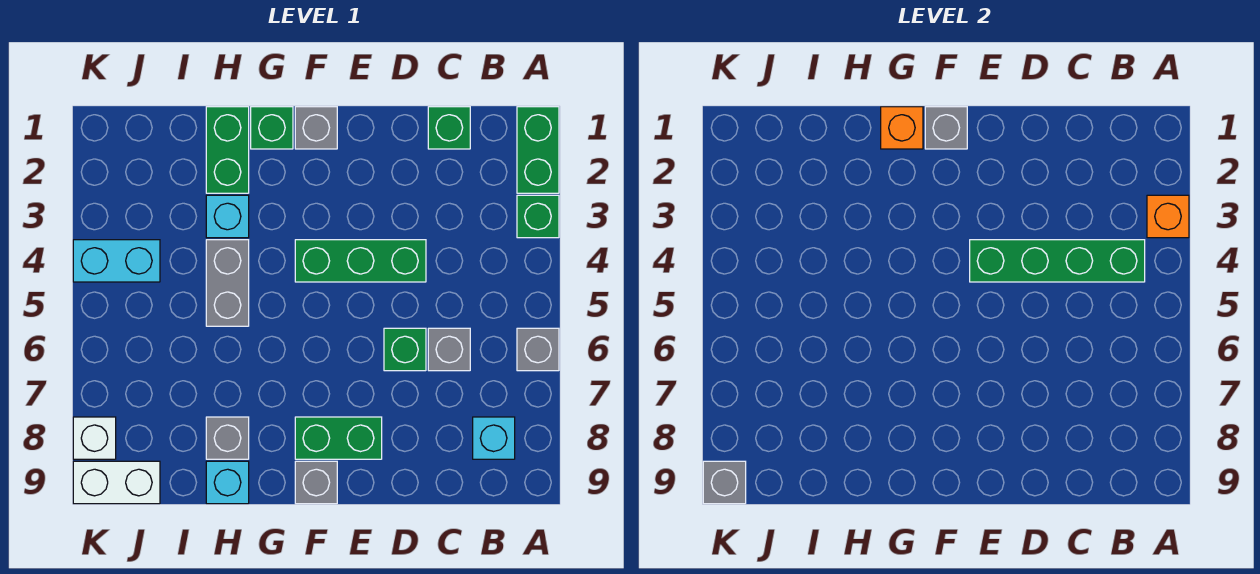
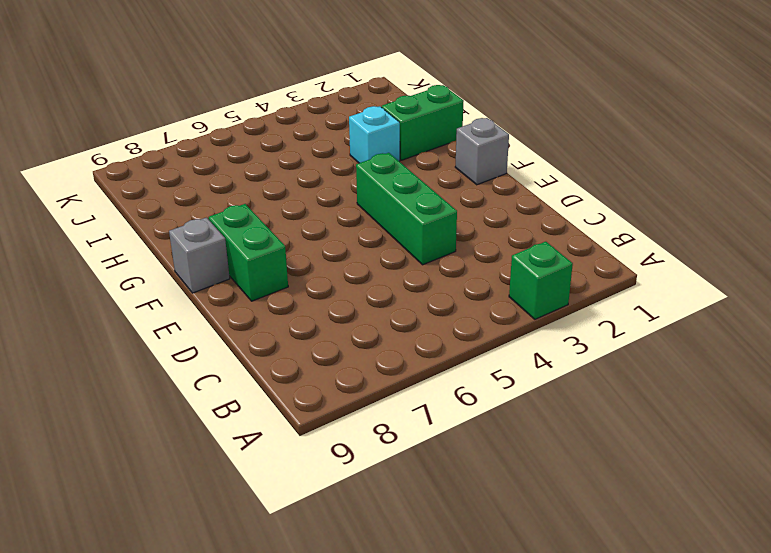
none -> green brick A1:A2 level 1
none -> grey brick A6 level 1
none -> cyan brick B8 level 1

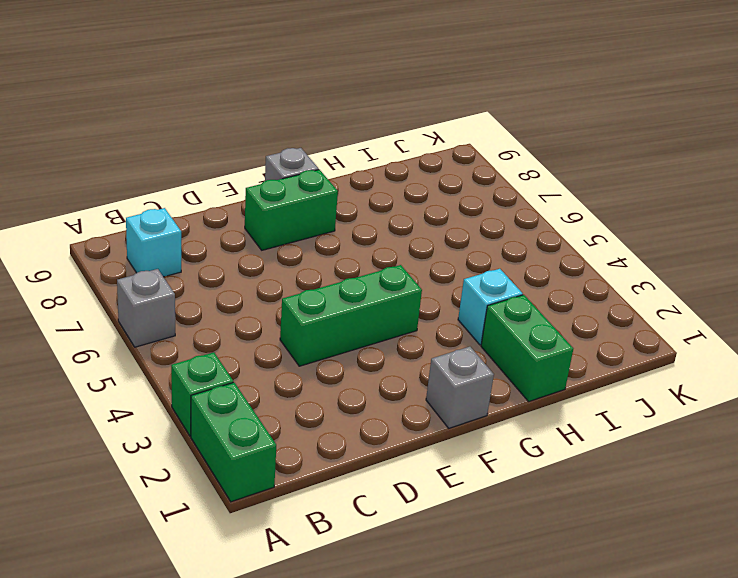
none -> green brick C1 level 1
none -> grey brick C6 level 1
none -> green brick D6 level 1

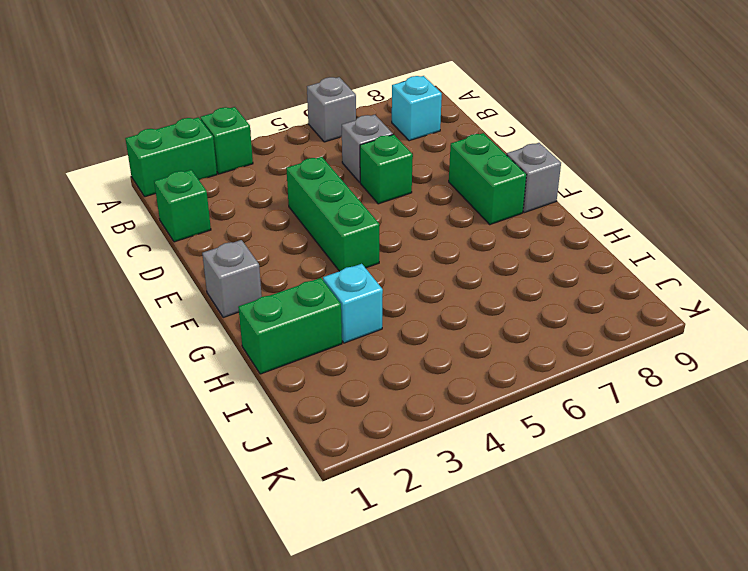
none -> green brick G1 level 1
none -> grey brick H4:H5 level 1
none -> grey brick H8 level 1

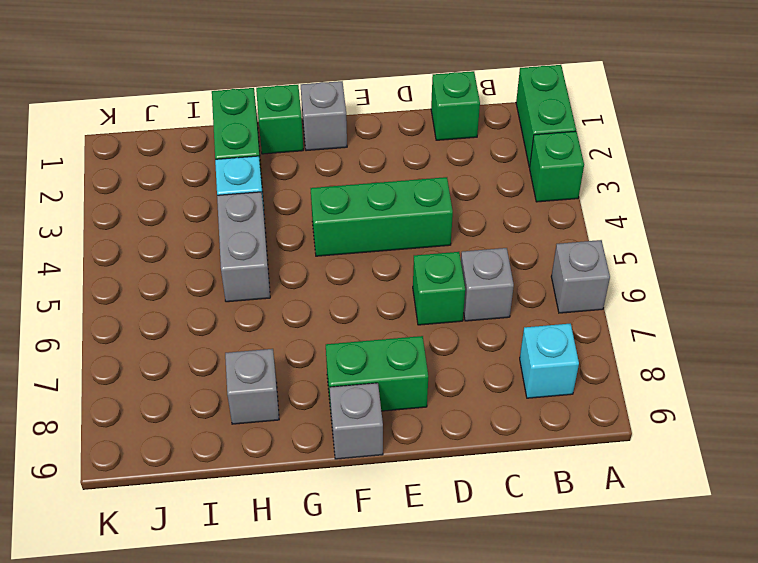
none -> cyan brick H9 level 1
none -> cyan brick J4:K4 level 1
none -> white brick J9:K9 level 1

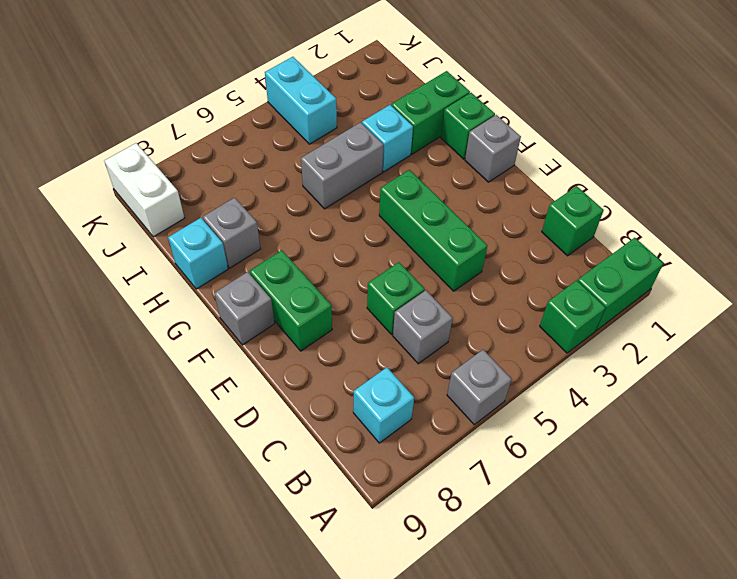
none -> white brick K8 level 1
none -> orange brick A3 level 2
none -> green brick B4:E4 level 2

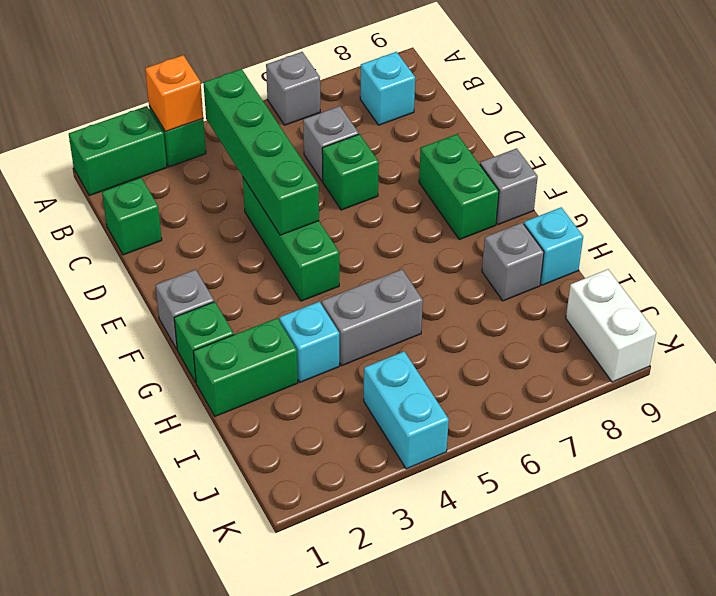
none -> white brick K8 level 1
none -> grey brick F1 level 2
none -> orange brick G1 level 2

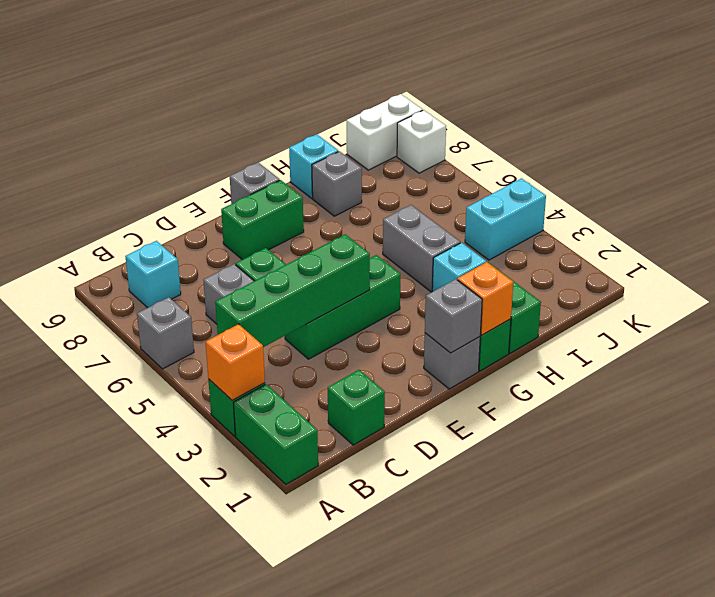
none -> grey brick K9 level 2

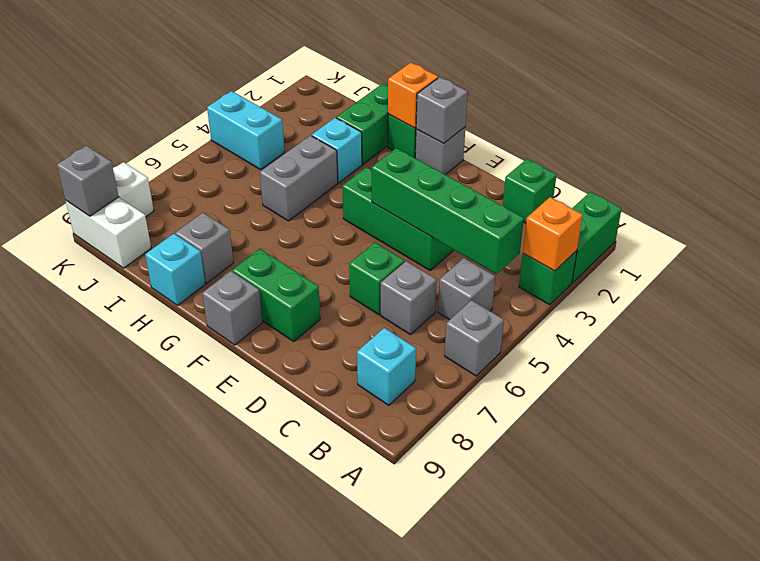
grey brick B5 level 1 -> none

